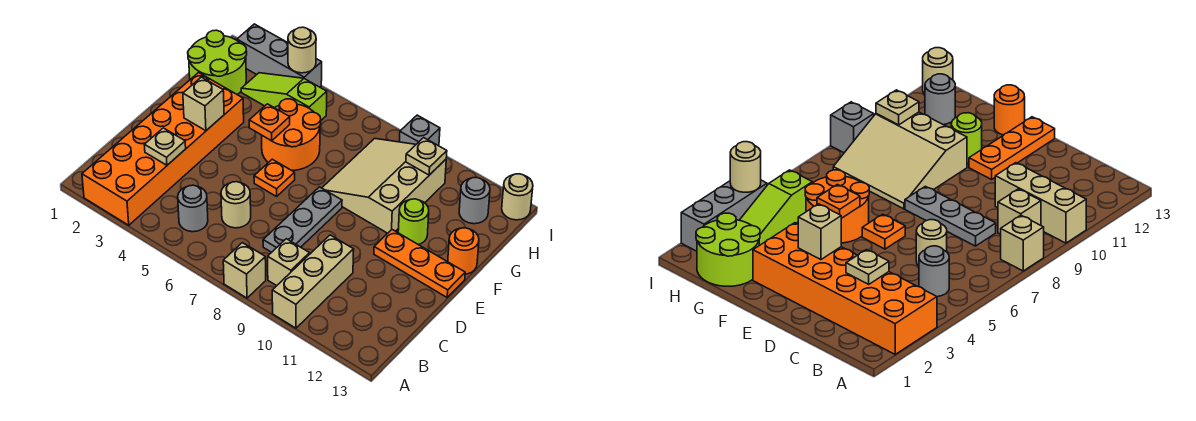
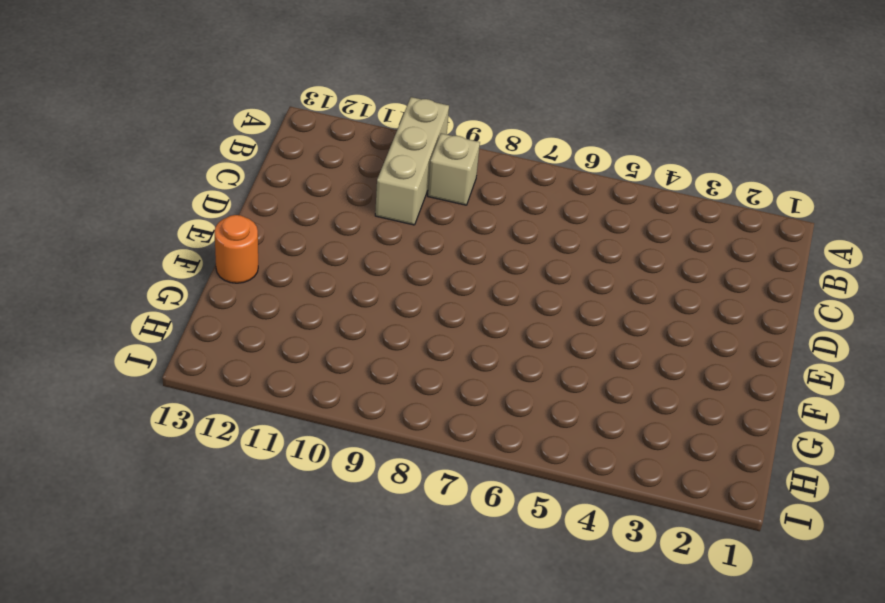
none -> orange brick A2:F3 level 1
none -> tan brick A8 level 1
none -> grey round brick B5 level 1

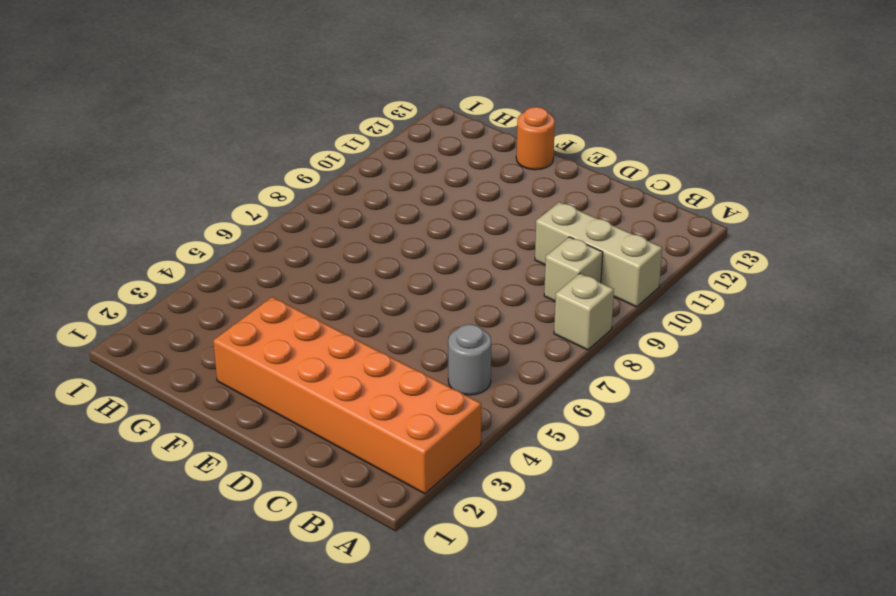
none -> tan round brick C6 level 1
none -> grey plate C8:E8 level 1
none -> orange plate E6 level 1

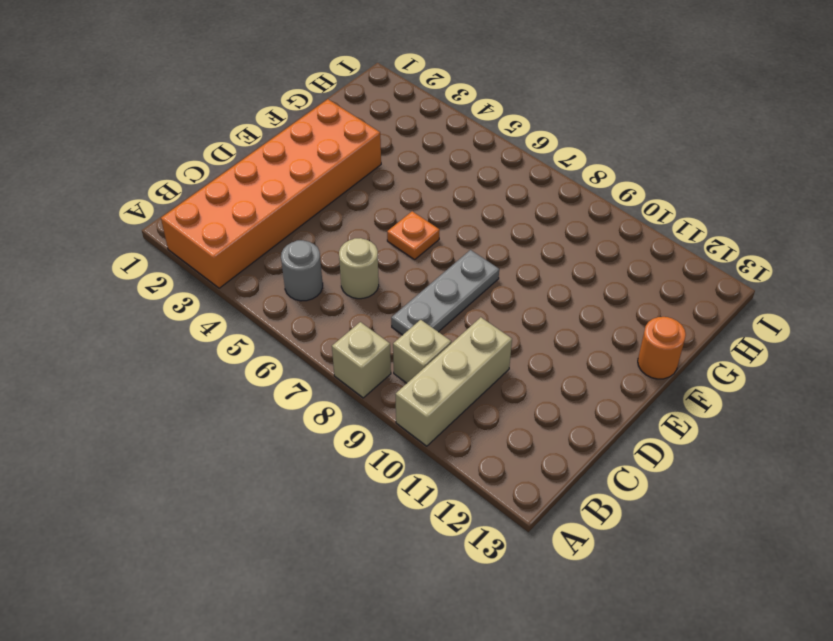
none -> orange plate E11:E13 level 1
none -> orange round brick F5:G6 level 1
none -> tan slope F8:H10 level 1 top 10

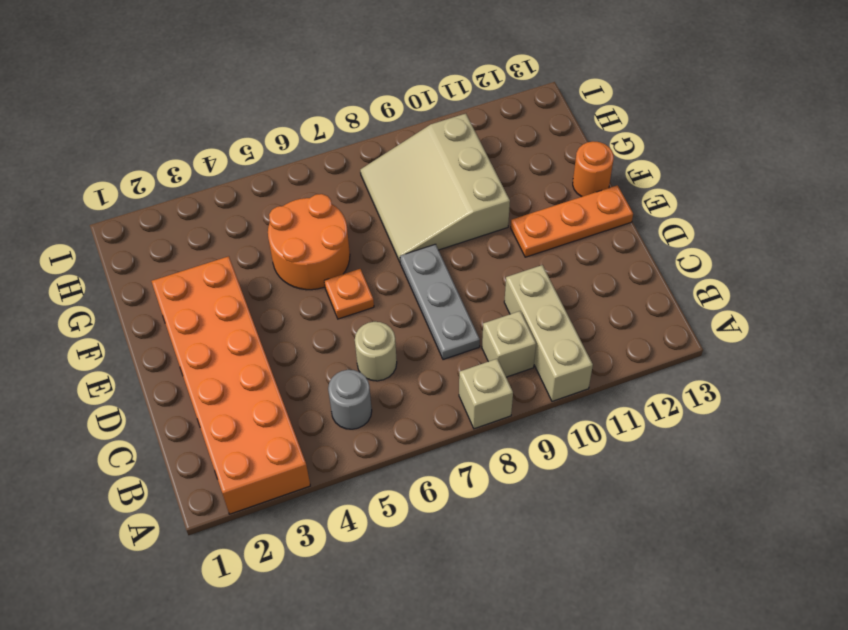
none -> lime round brick F11 level 1
none -> lime round brick G1:H2 level 1
none -> lime slope H3:H5 level 1 top 5

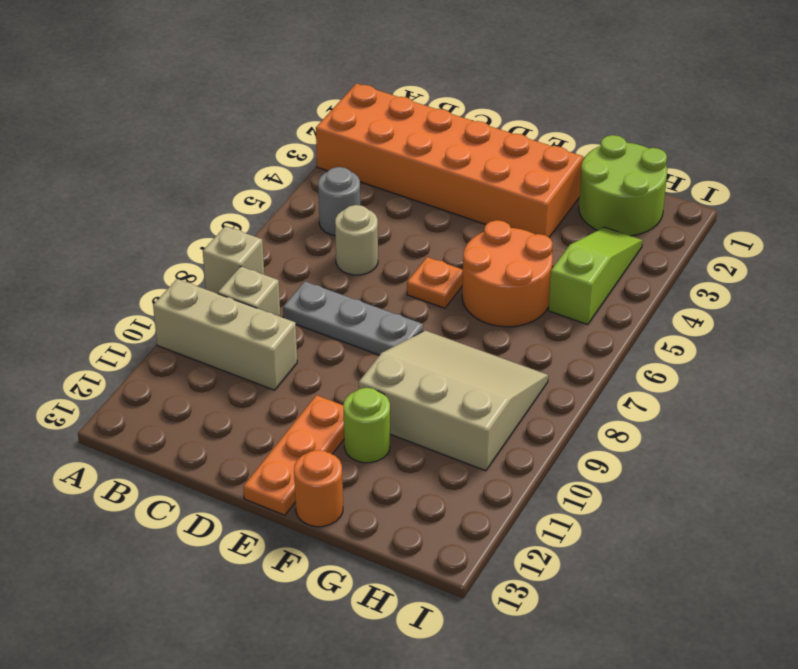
none -> grey round brick H12 level 1
none -> grey brick I2:I4 level 1
none -> grey brick I9 level 1

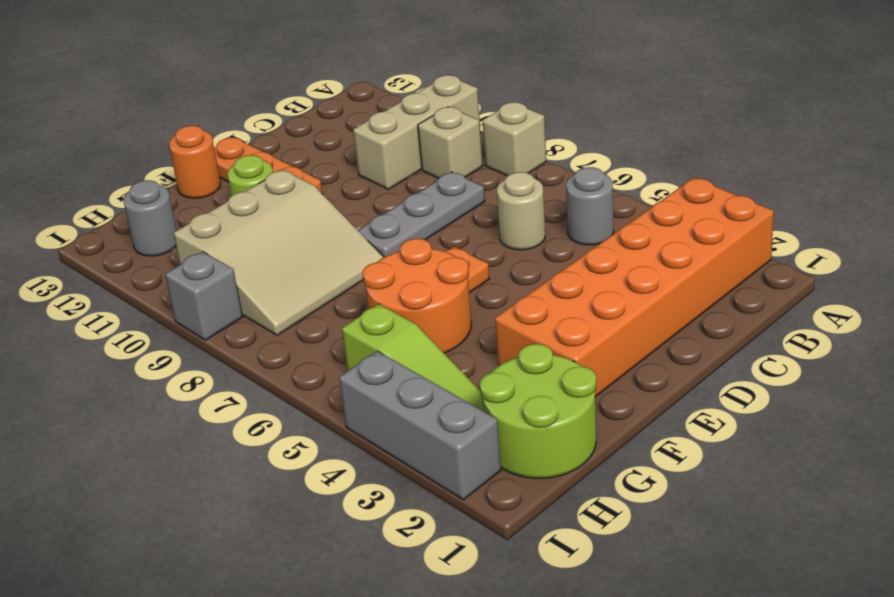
none -> tan round brick I13 level 1
none -> tan plate C3 level 2
none -> tan brick E3 level 2

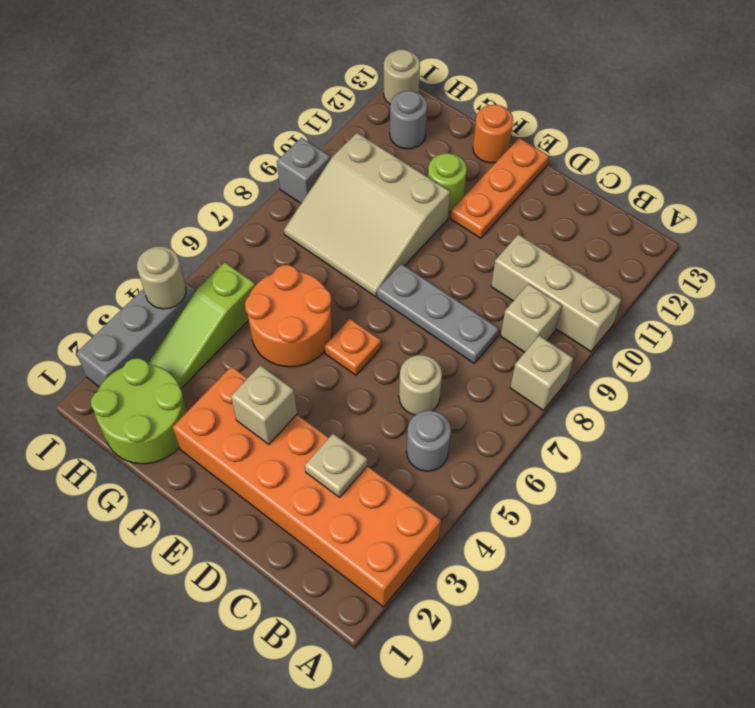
none -> orange plate F5 level 2
none -> tan plate H10 level 2

